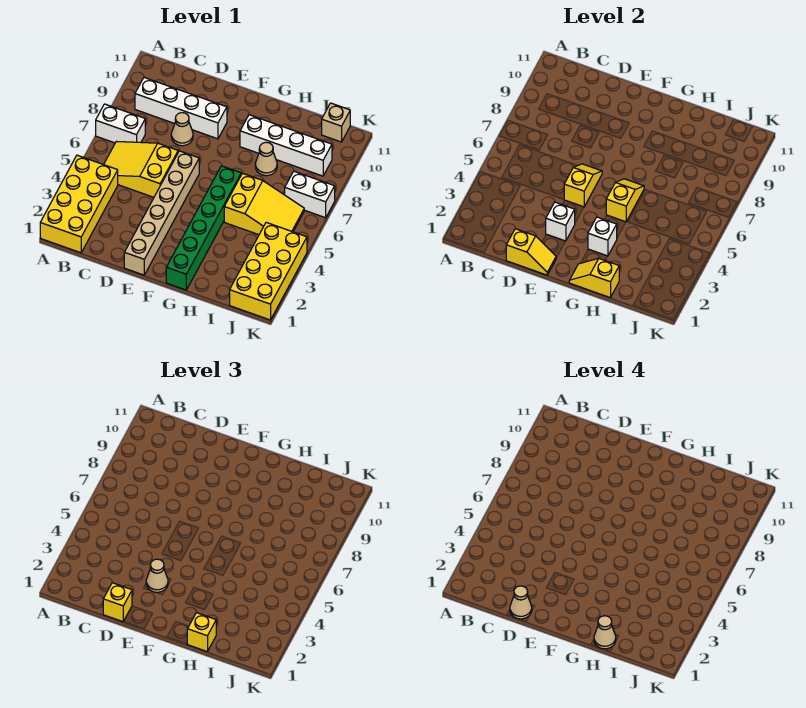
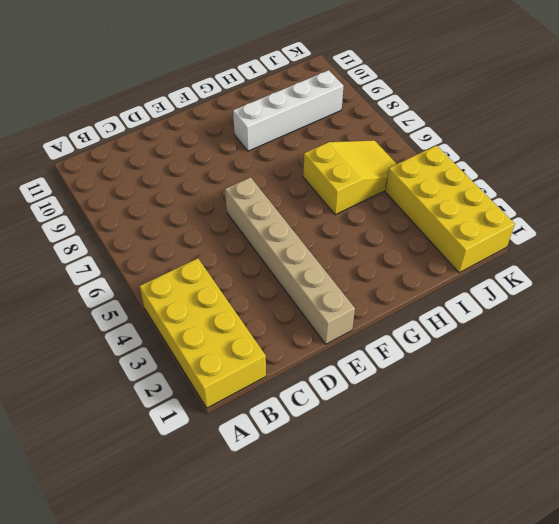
none -> white brick A7:B7 level 1
none -> yellow slope B5:D6 level 1 top D
none -> white brick B9:E9 level 1

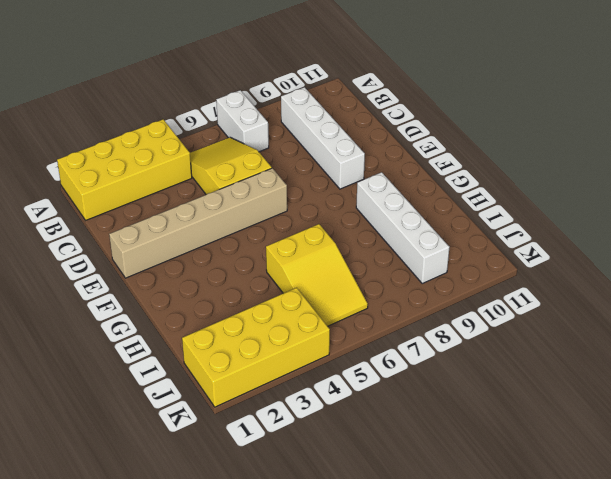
none -> tan cone D8 level 1
none -> green brick G1:G6 level 1
none -> tan cone H8 level 1

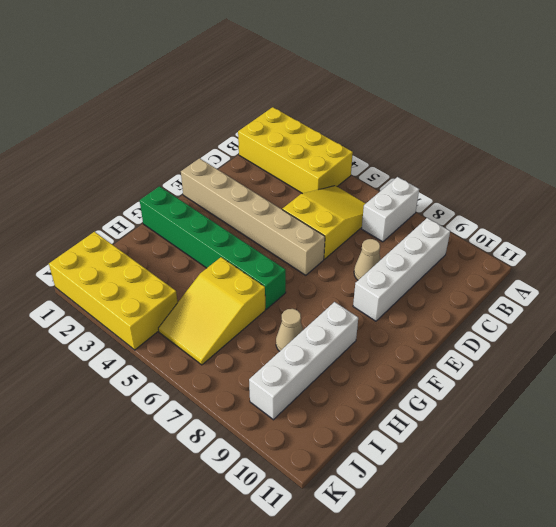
none -> white brick J7:K7 level 1
none -> tan brick J11 level 1
none -> yellow slope D1:E1 level 2 top D

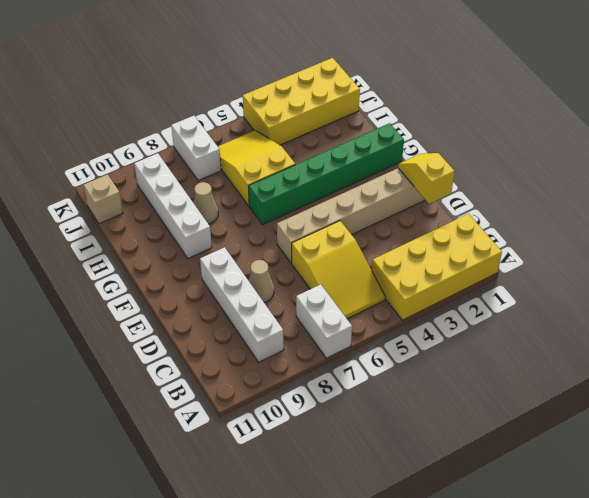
none -> white brick E3 level 2
none -> yellow slope E5:E6 level 2 top 5
none -> yellow slope G1:H1 level 2 top H

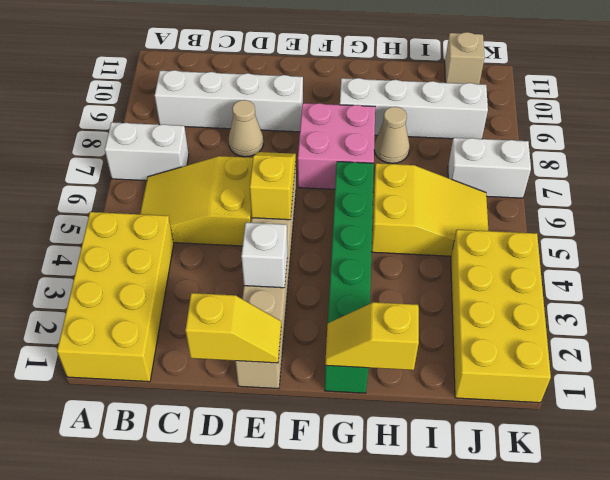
pink brick F7:G8 level 1 -> none
none -> white brick G3 level 2
none -> yellow slope G5:G6 level 2 top 5
none -> yellow brick D1 level 3

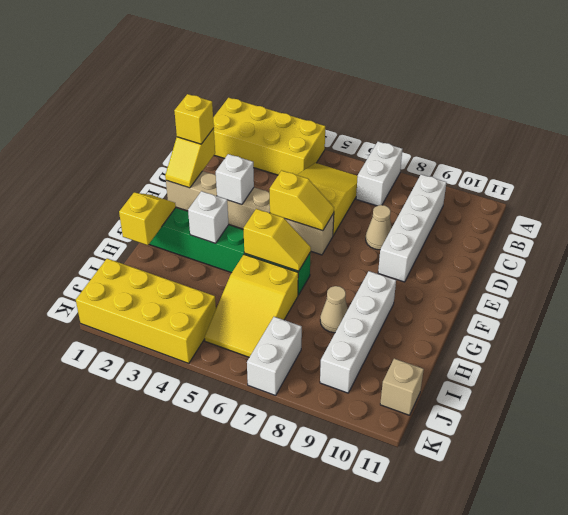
none -> tan cone E3 level 3
none -> yellow brick H1 level 3
none -> tan cone D1 level 4

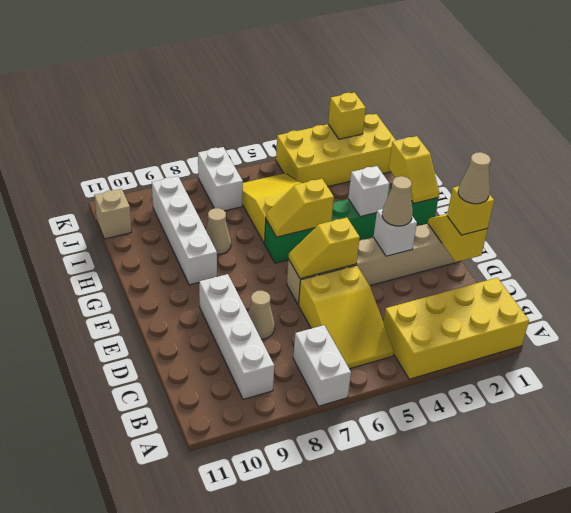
yellow brick K2 level 2 -> yellow brick H1 level 3
none -> tan cone H1 level 4

